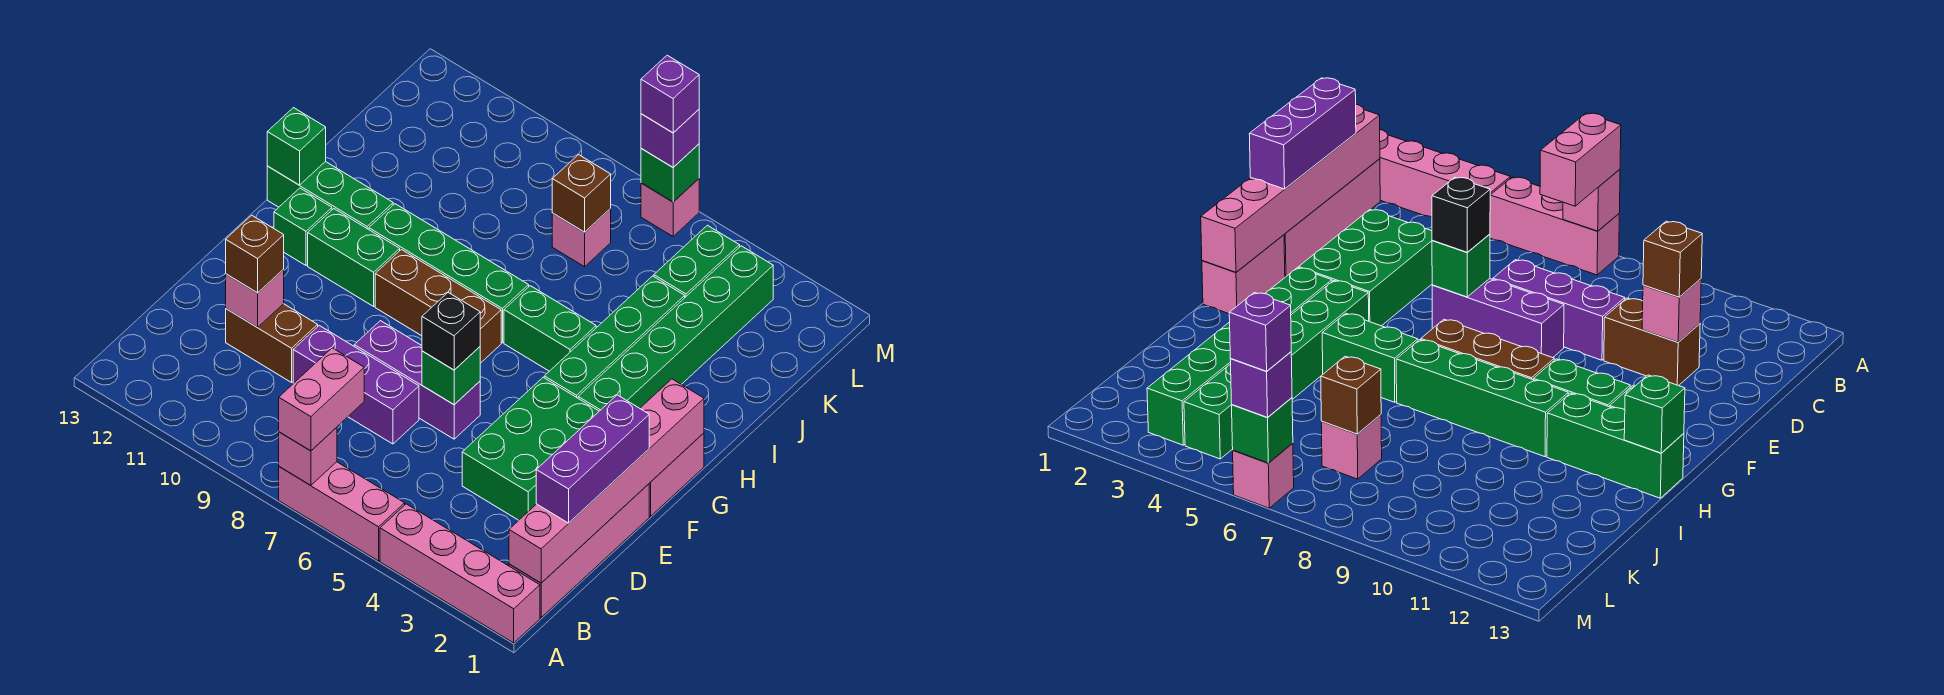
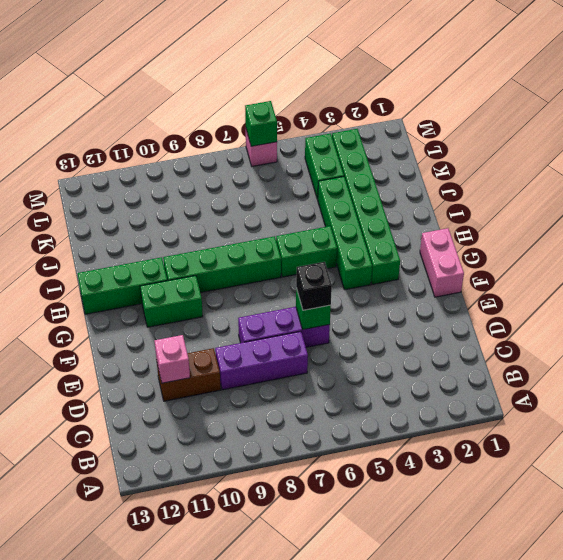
none -> pink brick A1:A4 level 1
none -> pink brick A5:A7 level 1
none -> pink brick B1:E1 level 1
none -> green brick D3:F4 level 1

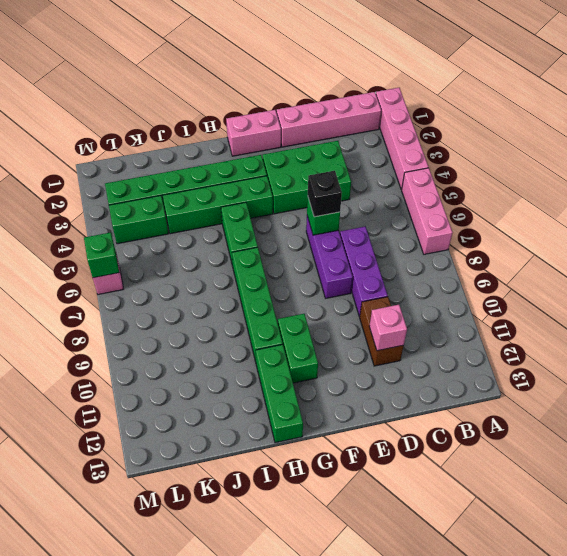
none -> brown brick G7:G9 level 1
none -> green brick G12 level 1
none -> pink brick K7 level 1
none -> pink brick A7 level 2

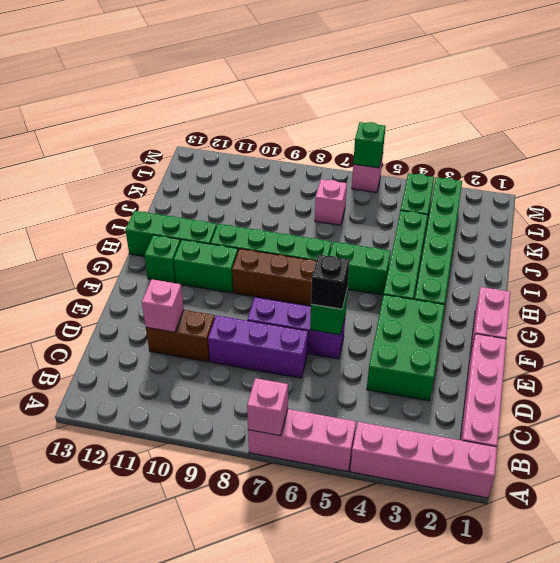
none -> pink brick B1:G1 level 2
none -> green brick H13 level 2
none -> brown brick K7 level 2
none -> pink brick A7:B7 level 3

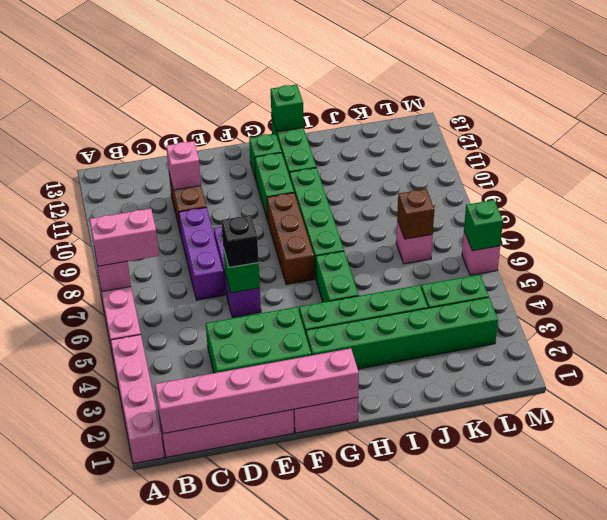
none -> purple brick C1:E1 level 3
none -> brown brick D11 level 3
none -> purple brick M6 level 3
none -> purple brick M6 level 4

